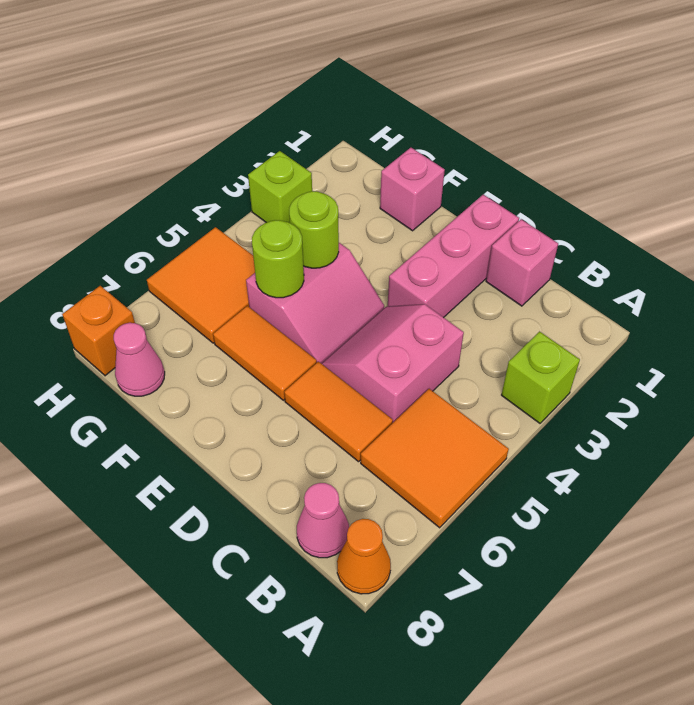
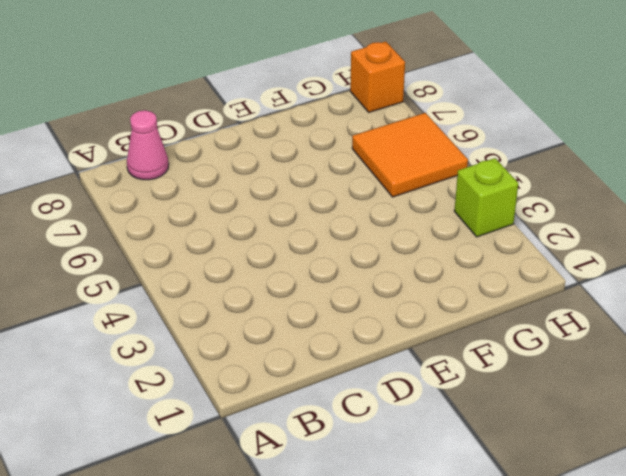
none -> lime brick A3 level 1
none -> orange tile A5:B6 level 1
none -> orange cone A8 level 1

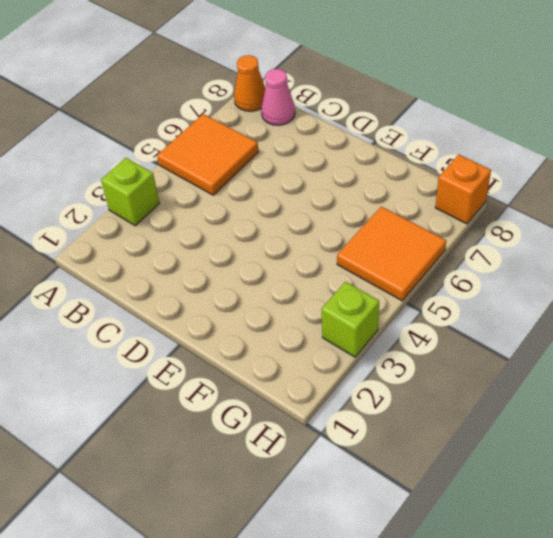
none -> pink brick C1 level 1
none -> pink slope C4:D5 level 1 top C
none -> orange tile C6:D6 level 1

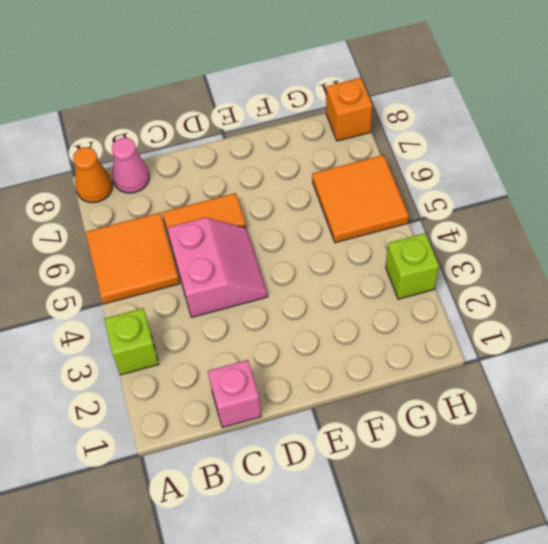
none -> pink brick D1:D3 level 1
none -> pink slope E4:F5 level 1 top F
none -> orange tile E6:F6 level 1

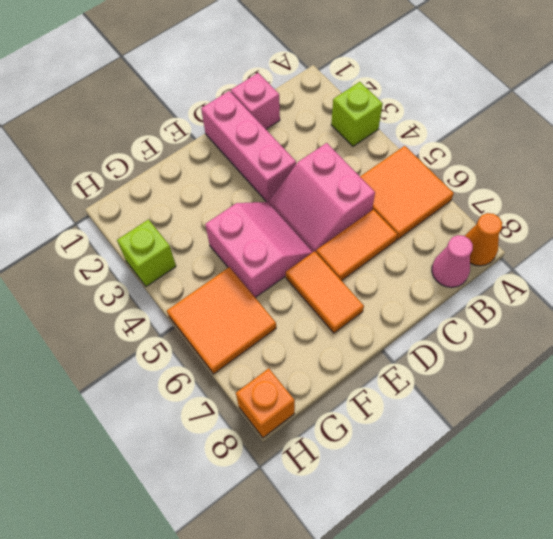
orange tile E6:E7 level 1 -> orange tile E6:F6 level 1
none -> pink brick F1 level 1
none -> pink cone G8 level 1
none -> lime round brick F4 level 2

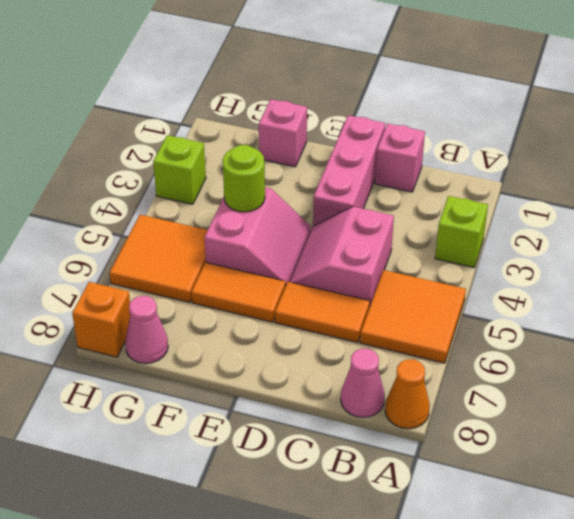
none -> lime round brick F5 level 2

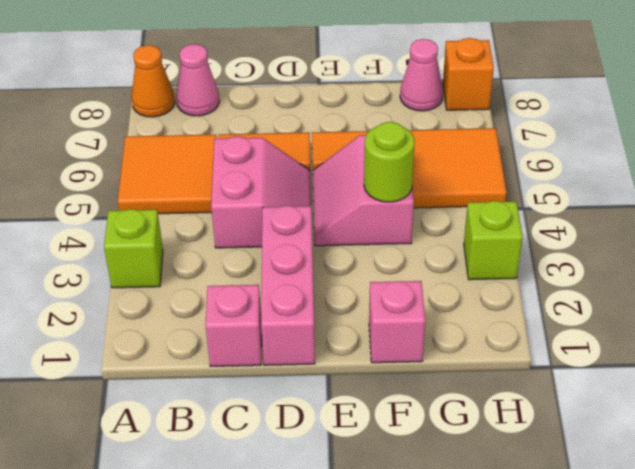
none -> lime round brick F5 level 2

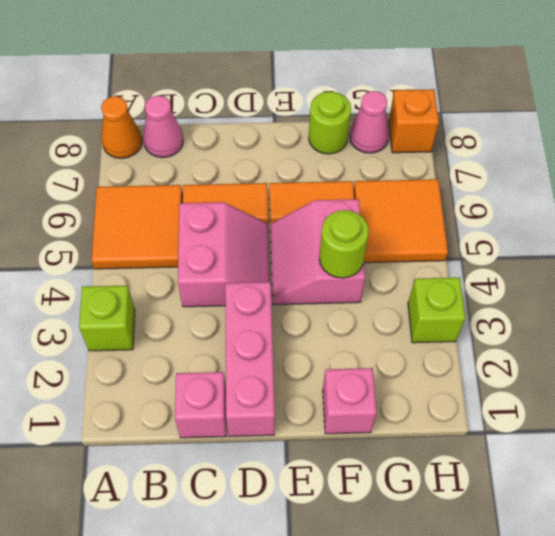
lime round brick F8 level 1 -> lime round brick F5 level 2

